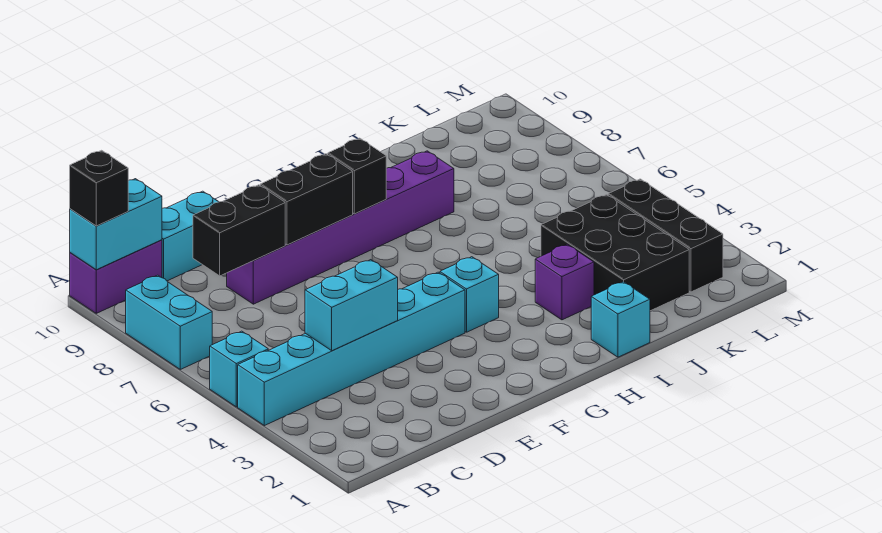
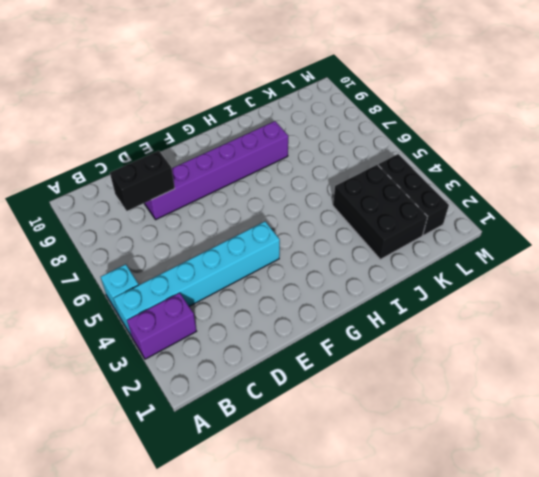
purple brick A3:B3 level 1 -> purple brick A10:B10 level 1
none -> cyan brick A7:A8 level 1
none -> cyan brick C10:D10 level 1
none -> cyan brick G4 level 1

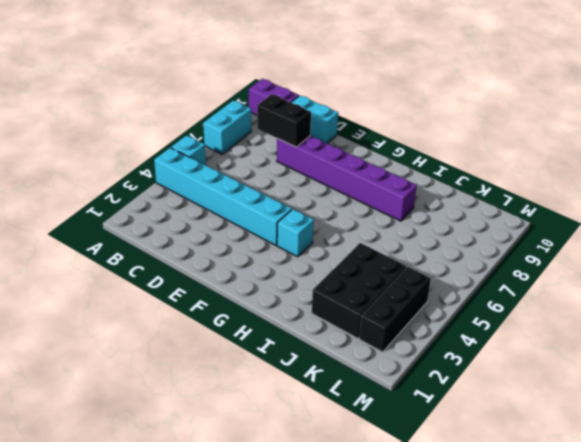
none -> cyan brick I1 level 1
none -> purple brick I3 level 1
none -> cyan brick A10:B10 level 2

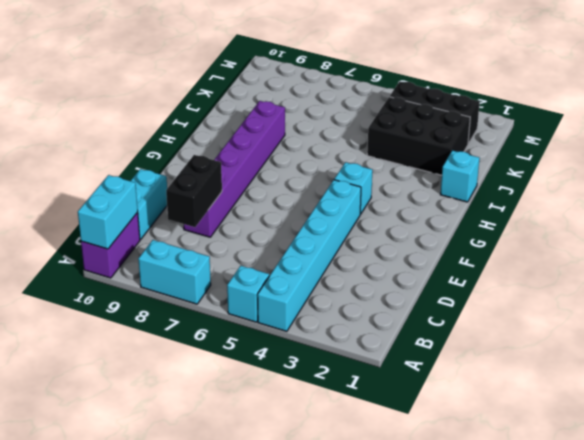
none -> purple brick I3 level 1
none -> cyan brick C4:D4 level 2
none -> black brick E8:F8 level 2

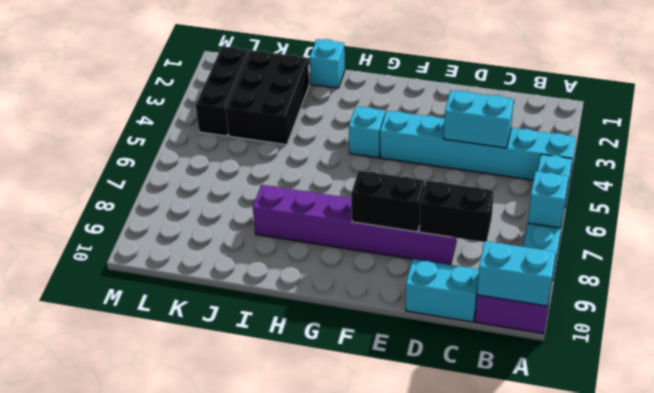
cyan brick A7 level 2 -> none
none -> purple brick I3 level 1
none -> black brick G8 level 2
none -> black brick A10 level 3

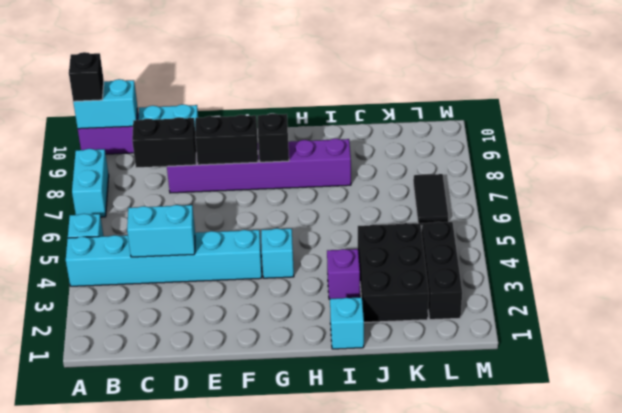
black tile L6:L7 level 1 -> none

